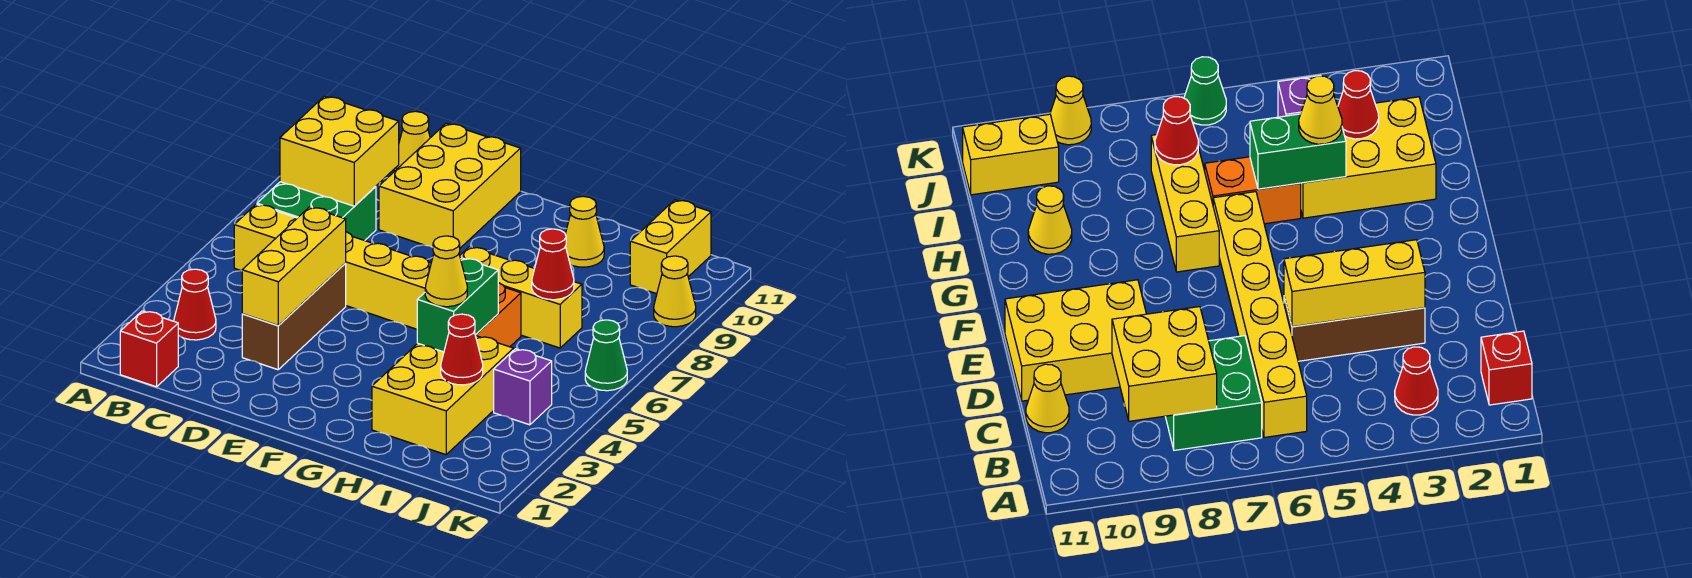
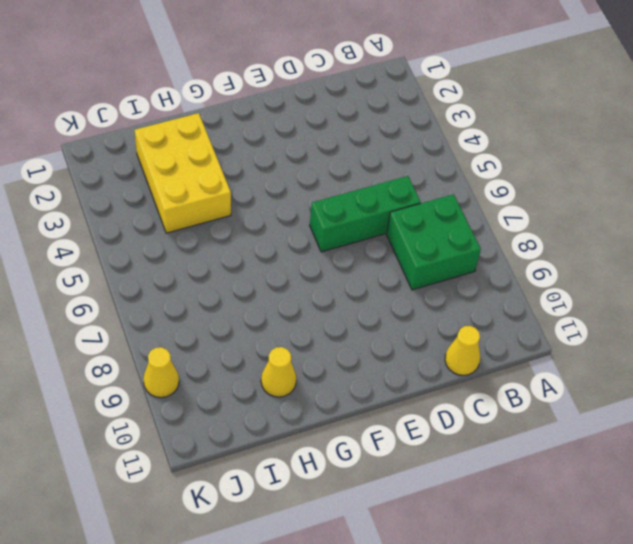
green brick C6:E6 level 1 -> yellow brick B6:G6 level 1
none -> red brick B1 level 1
none -> red cone B3 level 1
none -> brown brick D3:D5 level 1

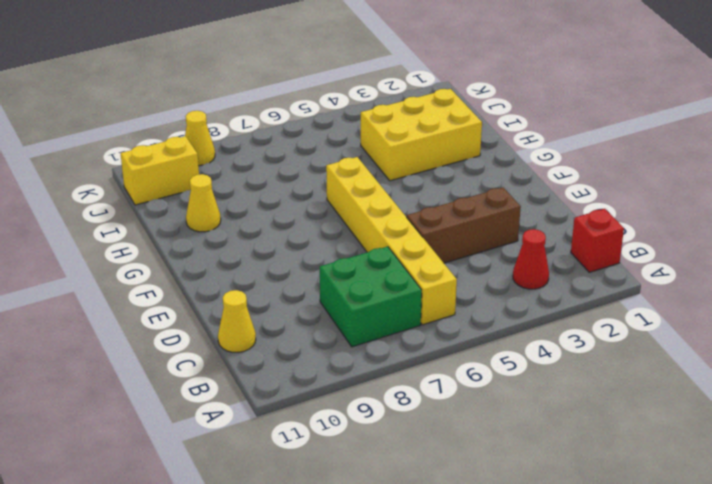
none -> yellow brick D9:E11 level 1
none -> yellow brick G7:I7 level 1
none -> orange brick H5:H6 level 1

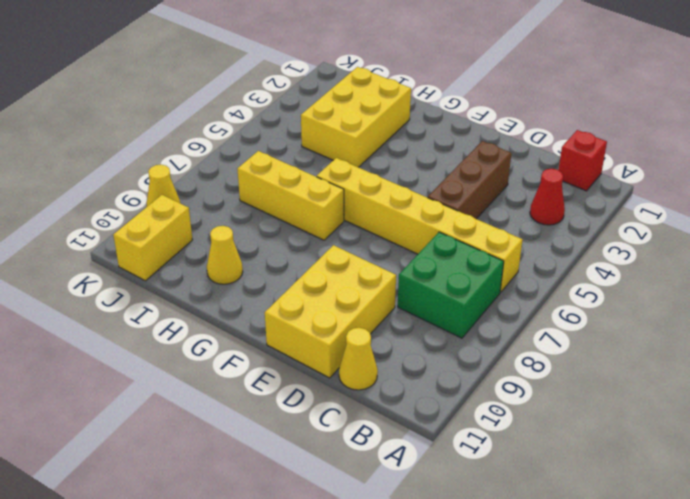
none -> orange brick H5:H6 level 1
none -> purple brick J4 level 1
none -> green cone K6 level 1

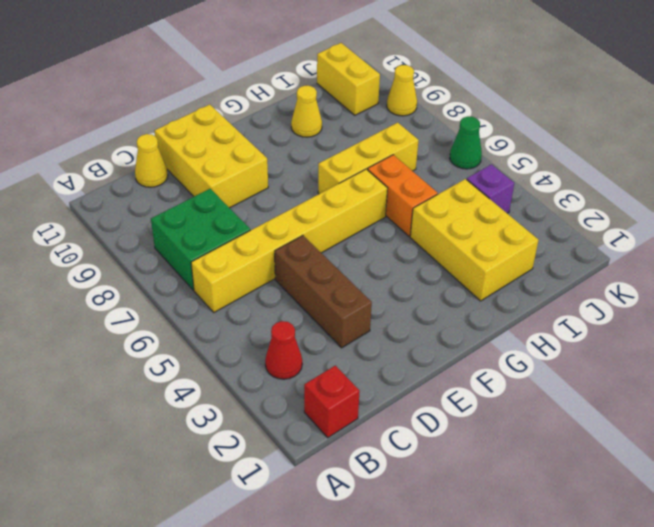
none -> yellow brick B8:C9 level 2
none -> yellow brick D3:D5 level 2
none -> green brick H4:H5 level 2

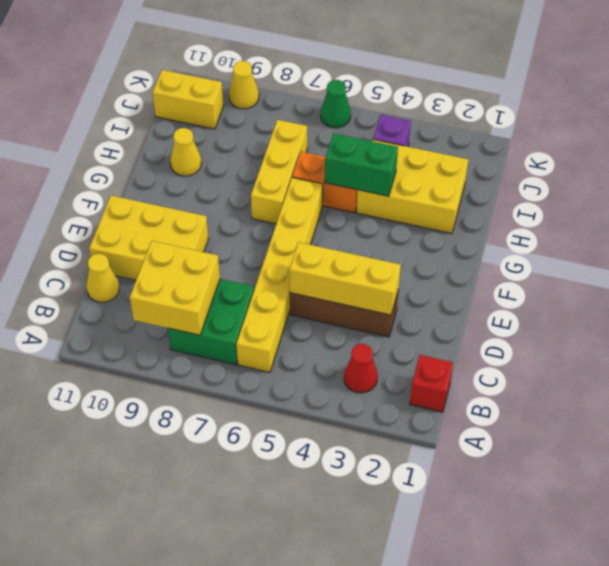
none -> red cone I3 level 2
none -> red cone I7 level 2
none -> yellow cone H4 level 3

